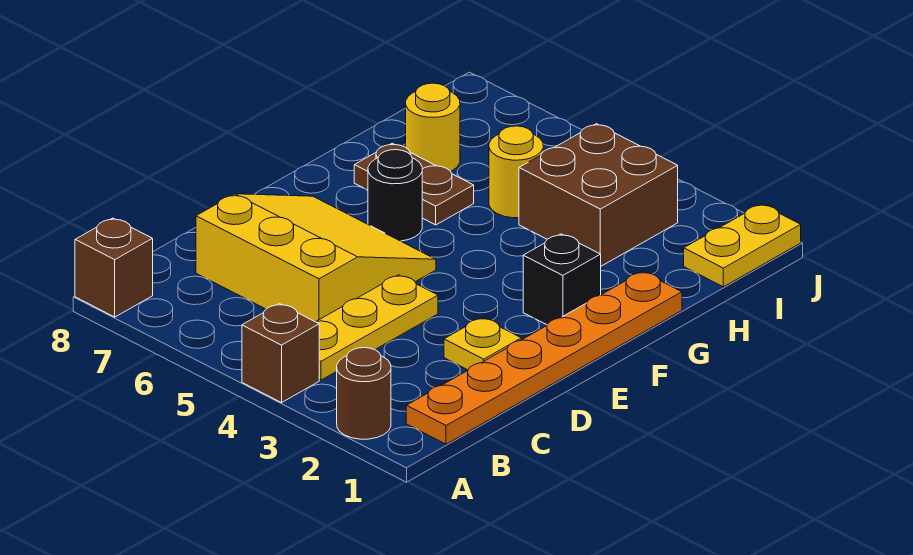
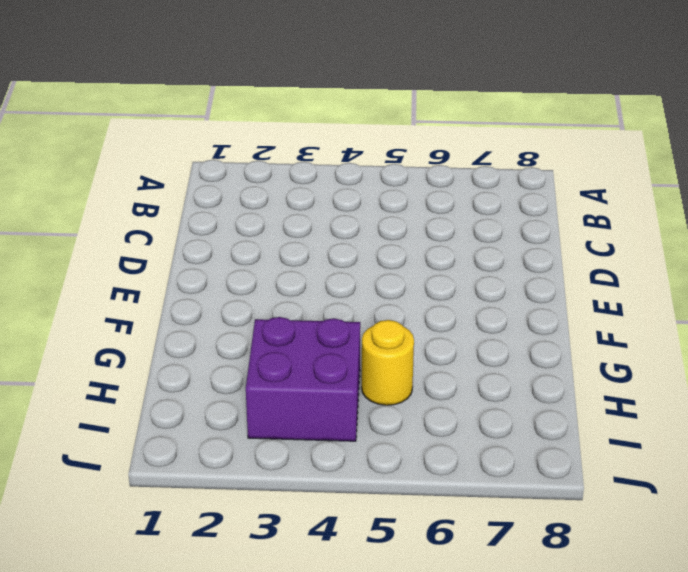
purple brick H3:I4 level 1 -> brown brick H3:I4 level 1
none -> brown round brick A2 level 1
none -> brown brick A4 level 1
none -> brown brick A8 level 1

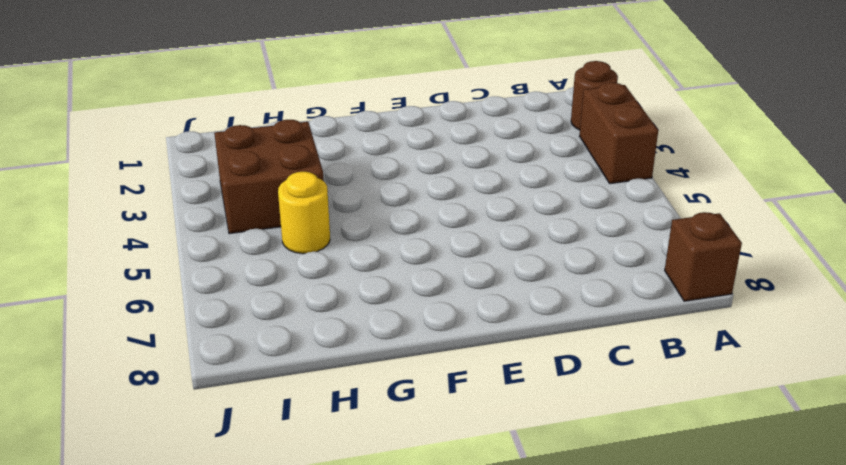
brown brick A3:A4 level 1 -> brown brick A4 level 1
none -> orange plate B1:G1 level 1
none -> yellow plate B4:D4 level 1
none -> yellow slope C5:E7 level 1 top C

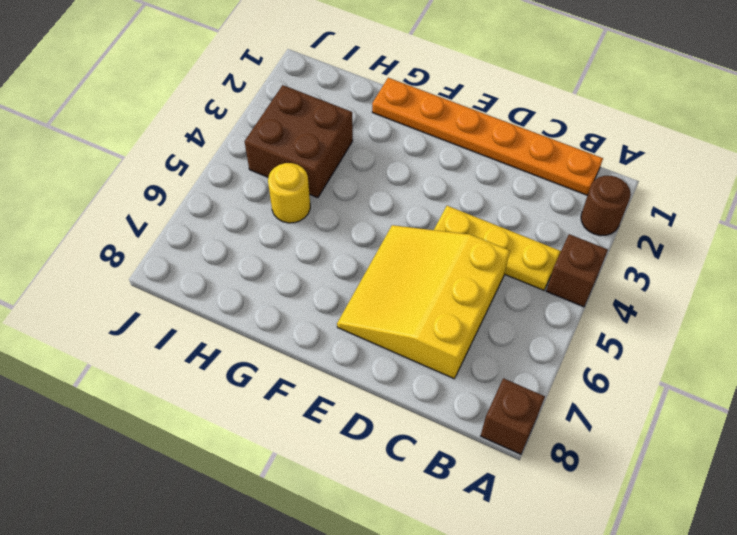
none -> yellow plate D2 level 1
none -> black brick F2 level 1
none -> black round brick F6 level 1

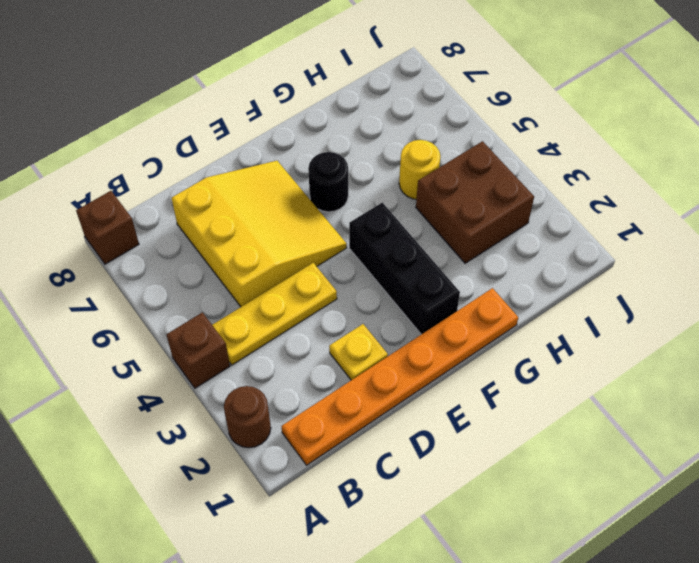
black brick F2:F4 level 1 -> black brick F2 level 1
none -> brown plate G6:G7 level 1
none -> yellow round brick H7 level 1
none -> yellow plate I1:J1 level 1

